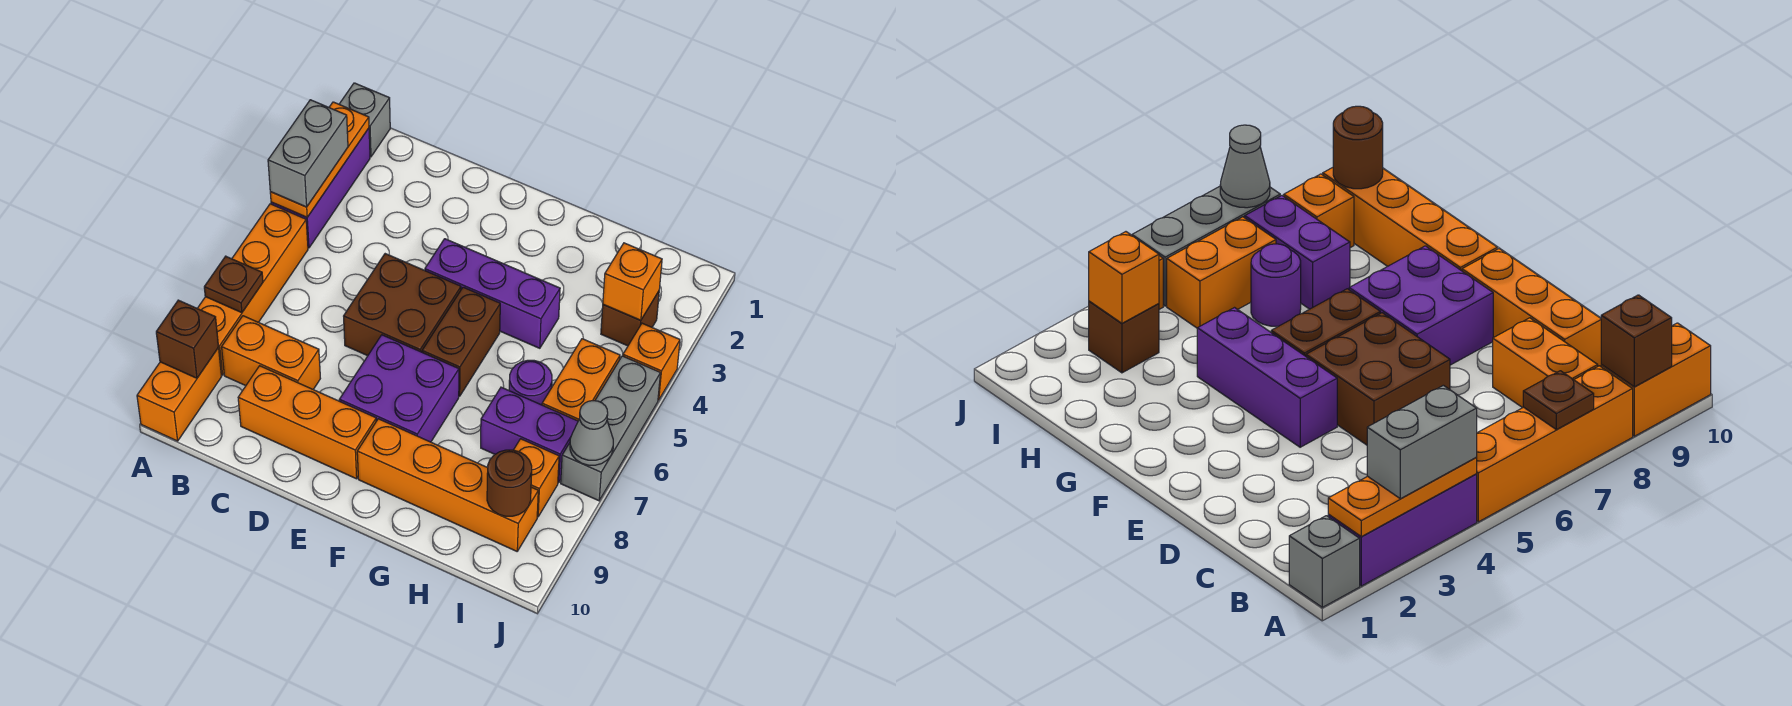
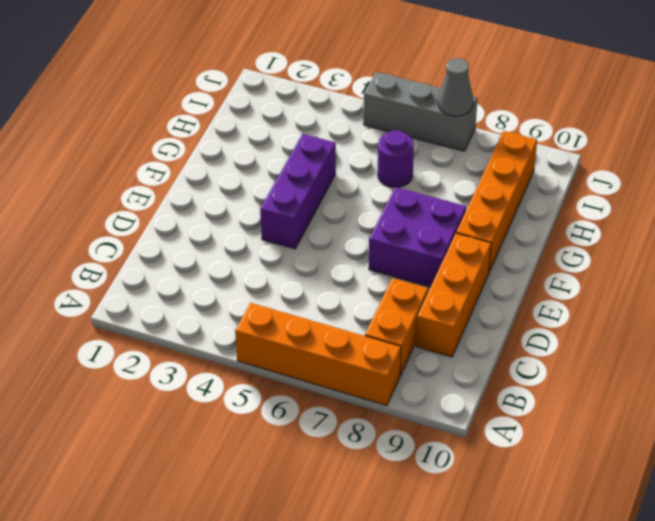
none -> grey brick A1 level 1
none -> purple brick A2:A4 level 1
none -> orange brick A9:A10 level 1

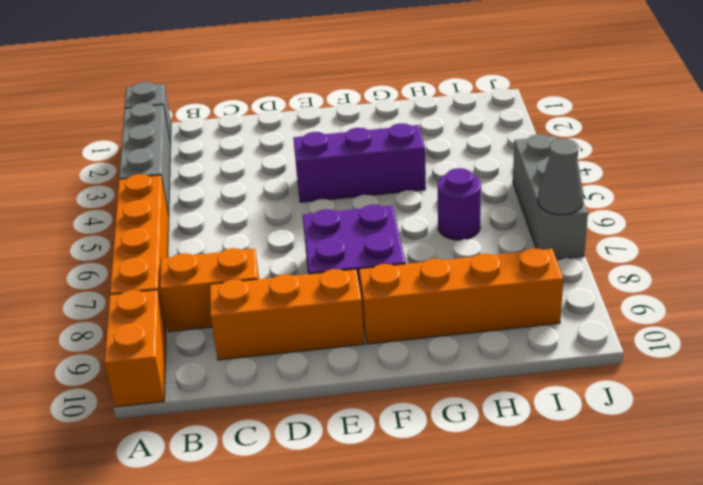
grey brick A2:A4 level 1 -> purple brick A2:A4 level 1
none -> brown brick D5:E6 level 1
none -> brown brick F5:F6 level 1
none -> purple brick H7:I7 level 1

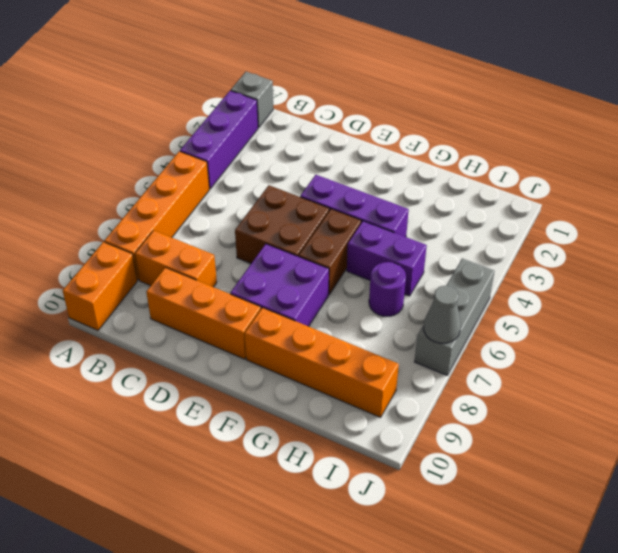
purple brick G5:H5 level 1 -> purple brick H7:I7 level 1
none -> brown brick I3 level 1
none -> orange brick I5:I6 level 1
none -> orange brick I8 level 1

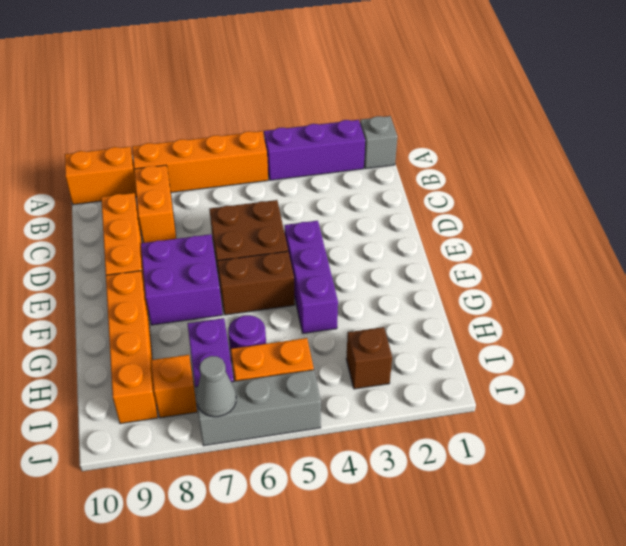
none -> orange brick J4 level 1
none -> orange plate A2:A4 level 2
none -> brown plate A7 level 2

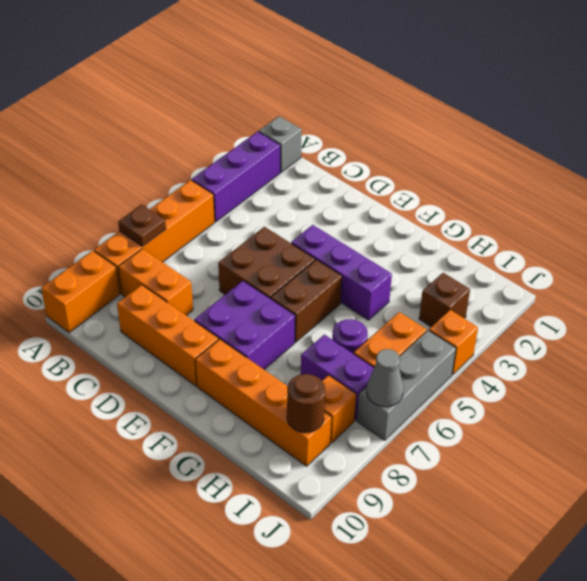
none -> orange plate A2:A4 level 2
none -> brown brick A9 level 2
none -> orange brick I3 level 2

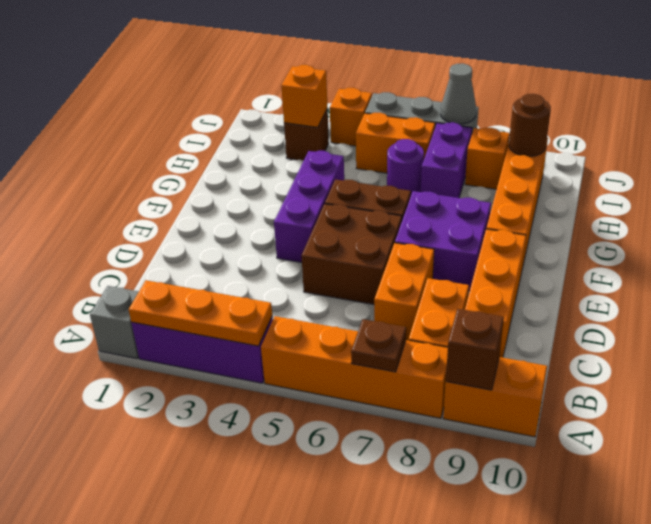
orange brick C7:D7 level 1 -> none
none -> grey brick A3:A4 level 3

